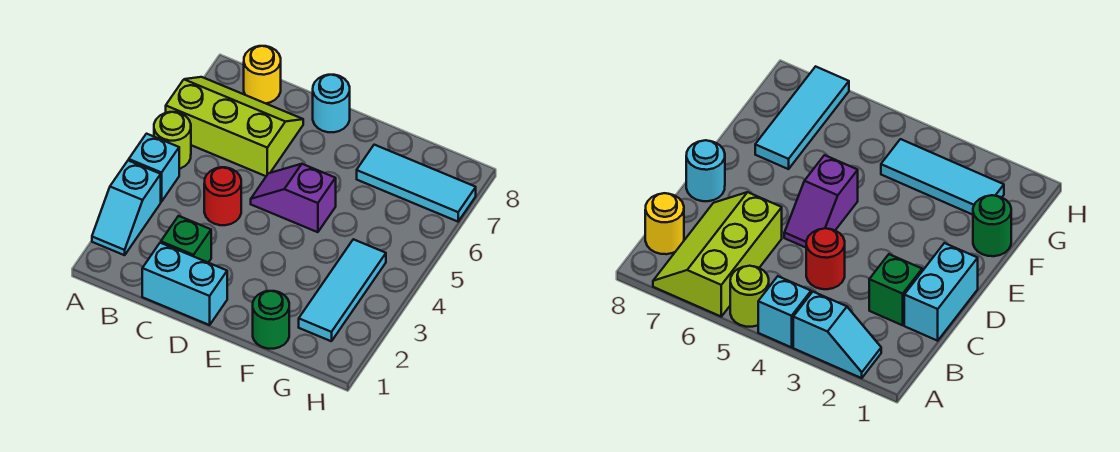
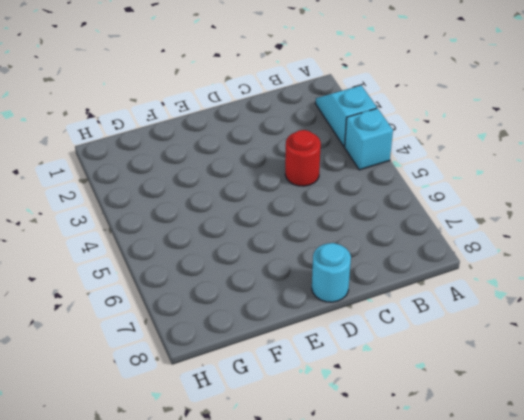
none -> lime round brick A5 level 1
none -> lime slope A6:C7 level 1 top 6
none -> yellow round brick B8 level 1

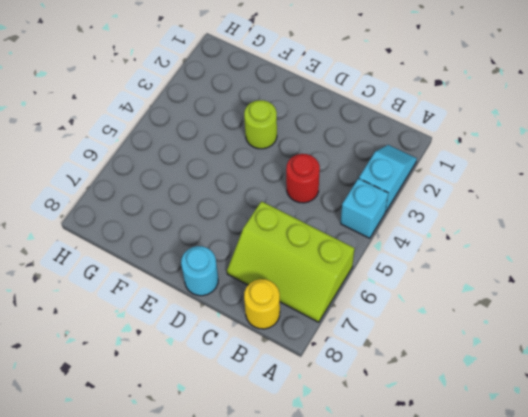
lime round brick E3 level 1 -> lime round brick A5 level 1
none -> cyan brick C1:D1 level 1
none -> green brick C2 level 1
none -> purple slope D5:E5 level 1 top E

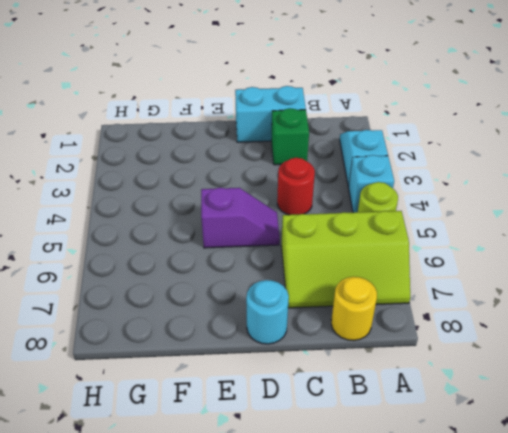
none -> green round brick F1 level 1
none -> cyan tile F7:H7 level 1
none -> cyan tile G2:G4 level 1

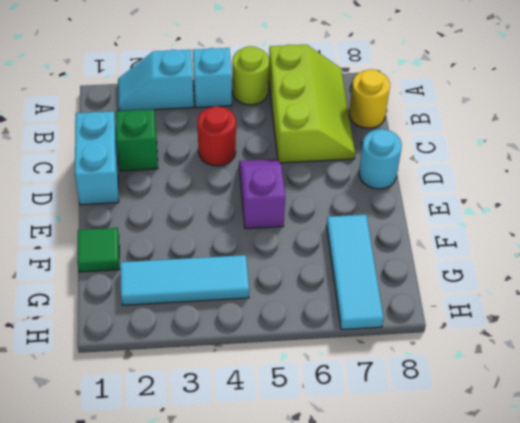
green tile F1 level 1 -> green round brick F1 level 1

